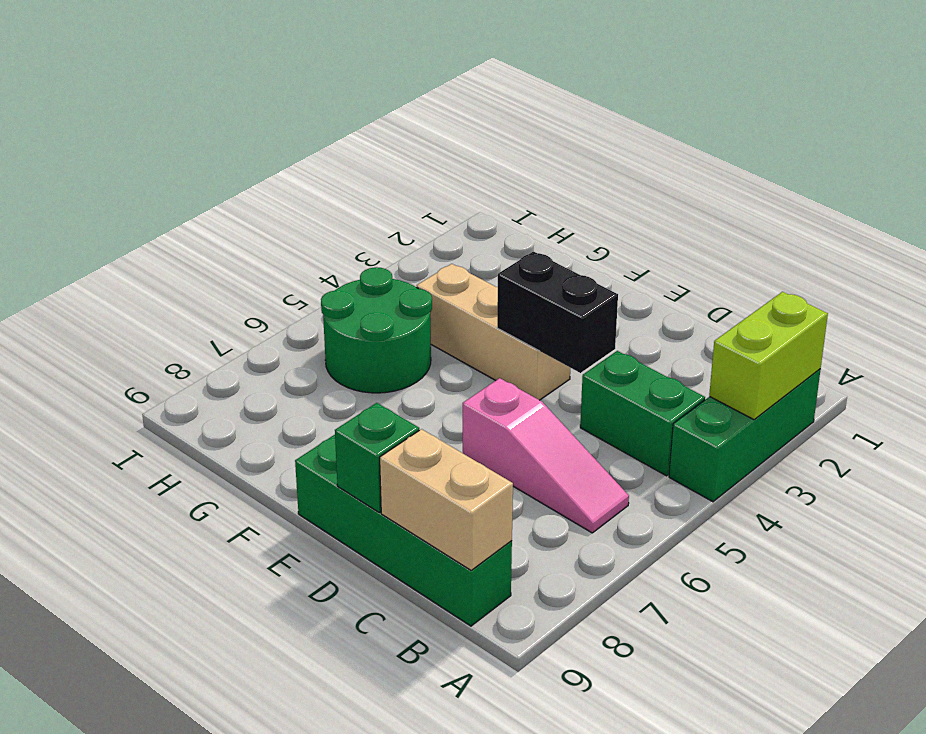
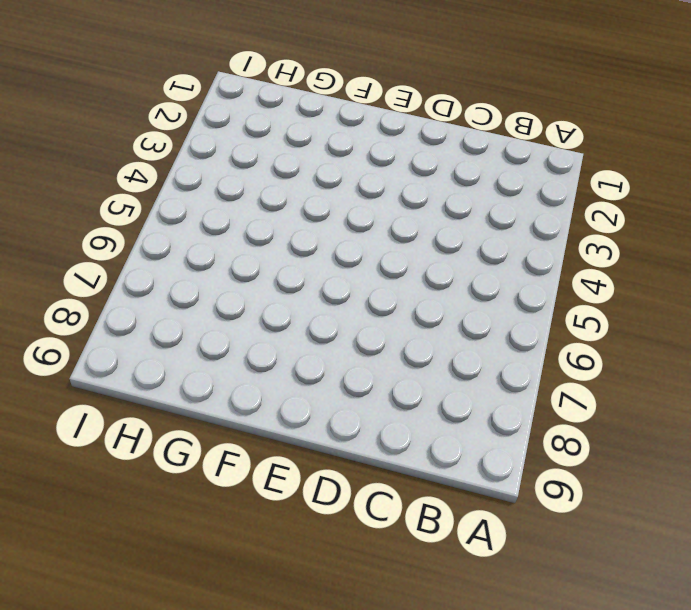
none -> green brick A2:A4 level 1
none -> green brick B4:C4 level 1

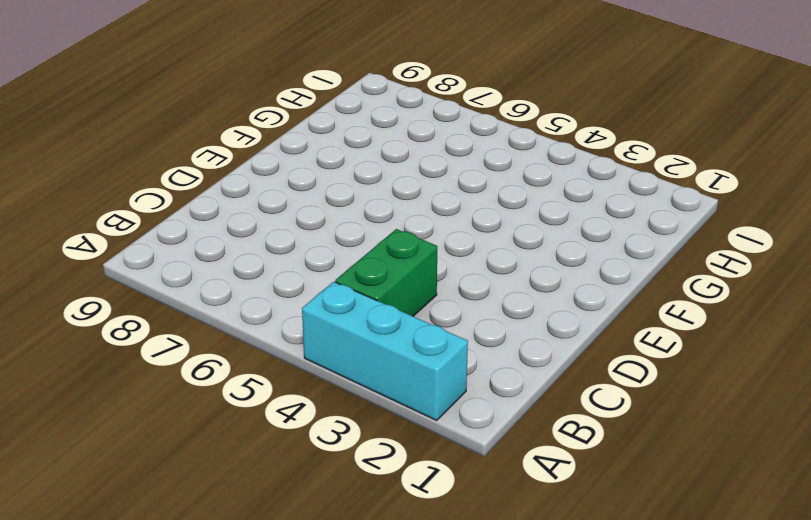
cyan brick A2:A4 level 1 -> green brick A2:A4 level 1
none -> pink slope B6:D6 level 1 top D
none -> green brick B9:E9 level 1

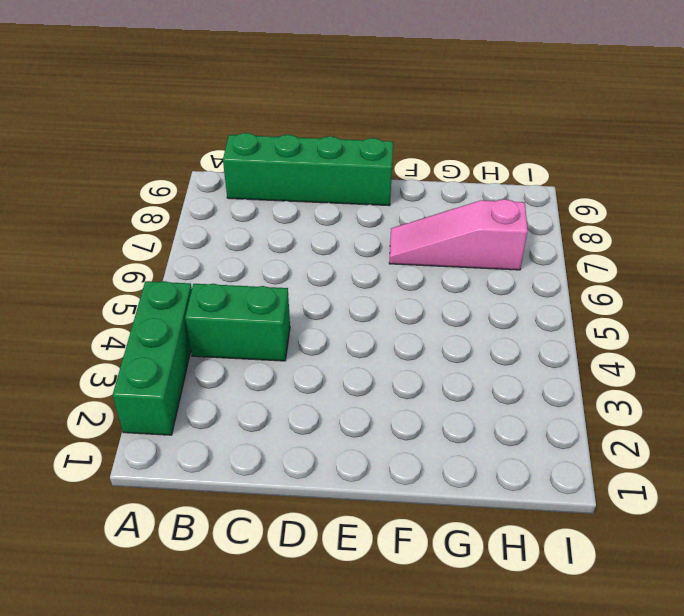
pink slope F7:H7 level 1 top H -> pink slope B6:D6 level 1 top D
none -> tan brick E4:G4 level 1
none -> green round brick G5:H6 level 1

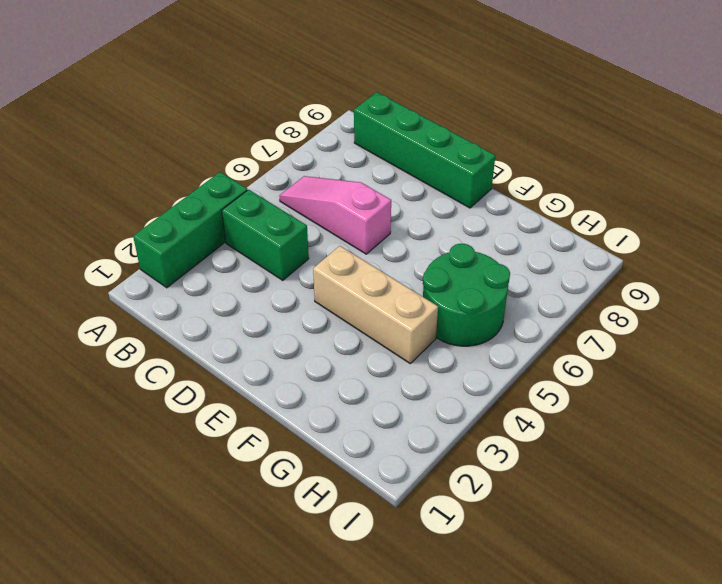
none -> lime brick A2:A3 level 2
none -> tan brick B9:C9 level 2

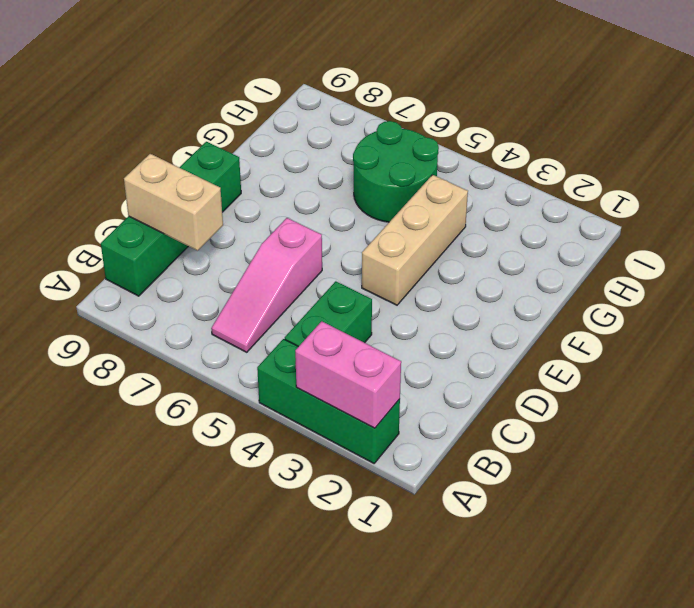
pink brick A2:A3 level 2 -> lime brick A2:A3 level 2
tan brick C8:C9 level 2 -> tan brick B9:C9 level 2
none -> black brick D4:E4 level 2
none -> green brick D9 level 2

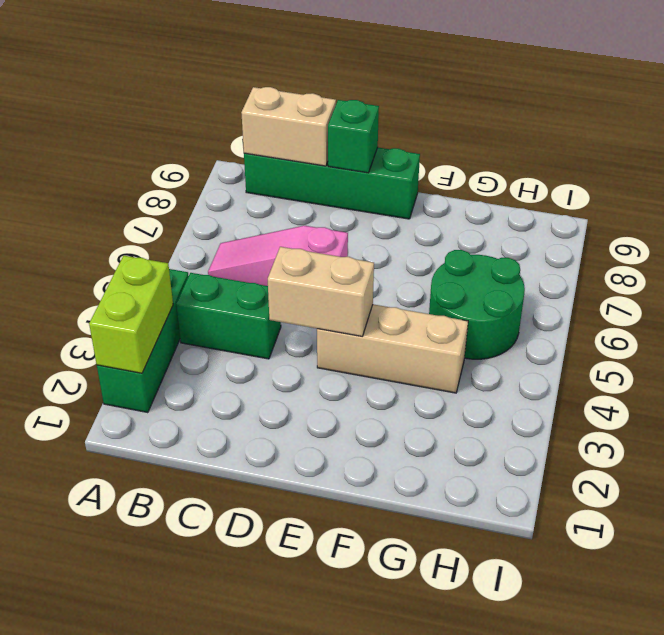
tan brick D4:E4 level 2 -> black brick D4:E4 level 2

